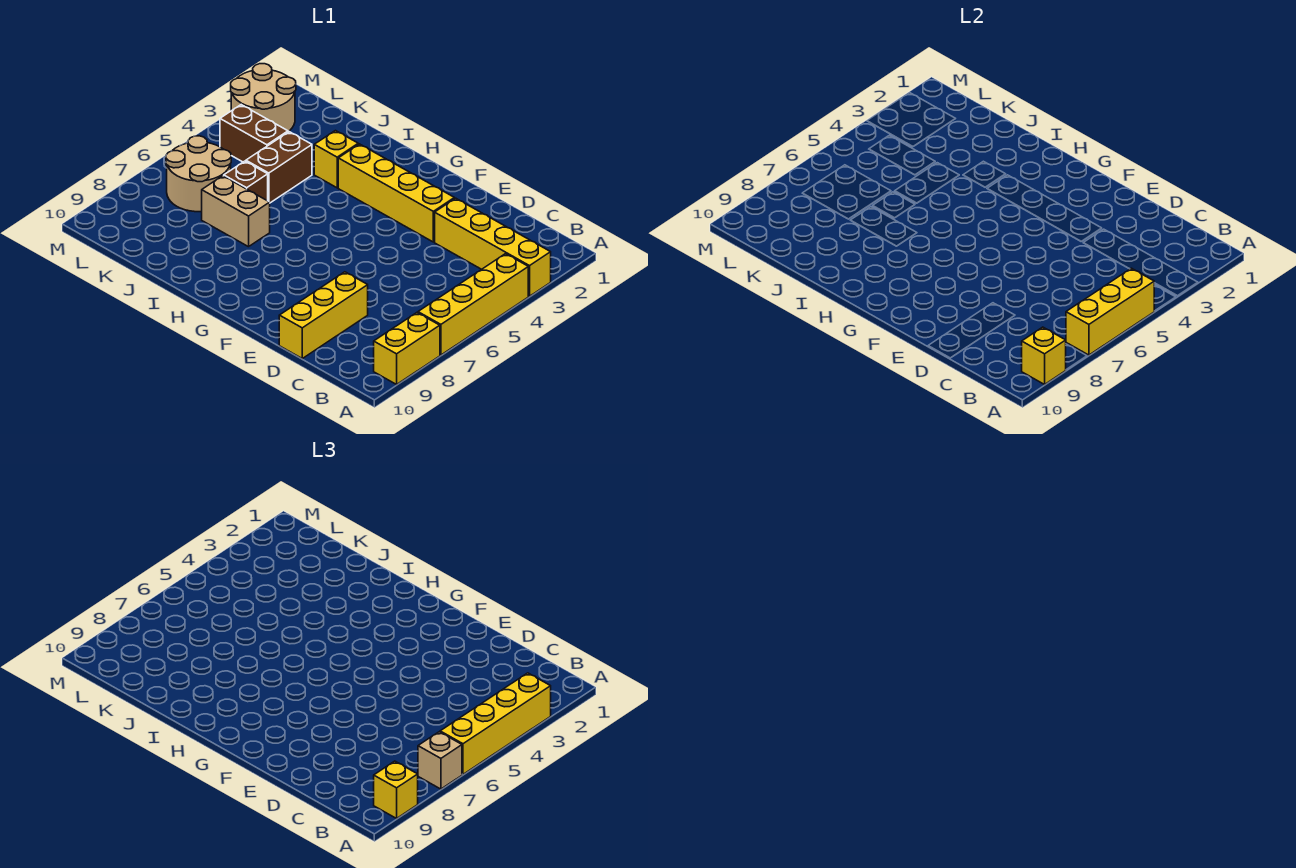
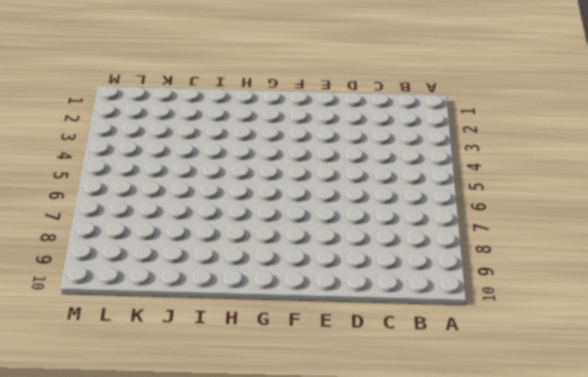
none -> yellow brick A3:D3 level 1
none -> yellow brick A4:A7 level 1
none -> yellow brick A8:A9 level 1

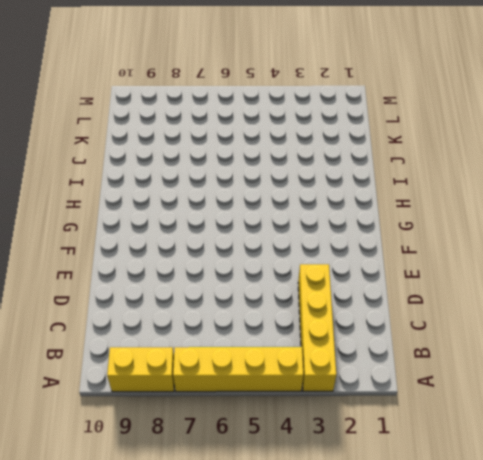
none -> yellow brick D8:D10 level 1
none -> yellow brick E3:H3 level 1
none -> yellow brick I3 level 1

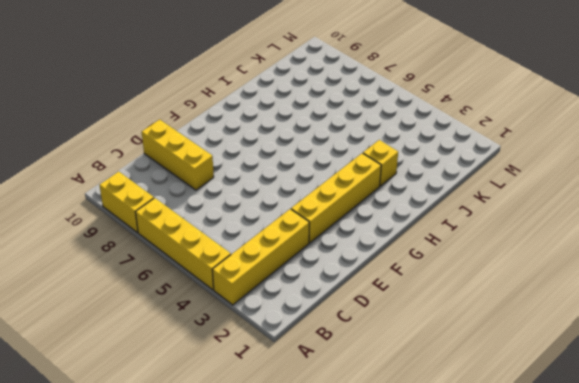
none -> tan brick I7:J7 level 1
none -> brown brick J4:J5 level 1
none -> brown brick J6 level 1

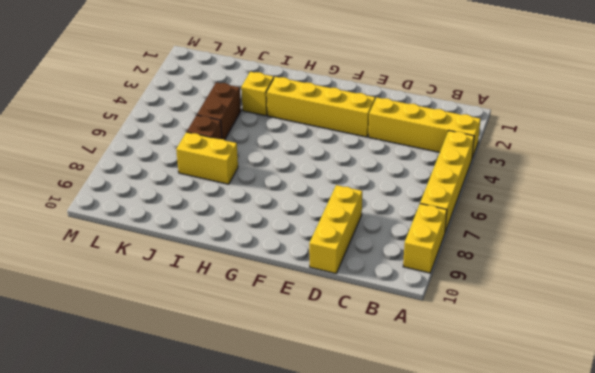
yellow brick I7:J7 level 1 -> tan brick I7:J7 level 1
none -> brown brick K4:L4 level 1
none -> tan round brick K6:L7 level 1
none -> tan round brick L2:M3 level 1

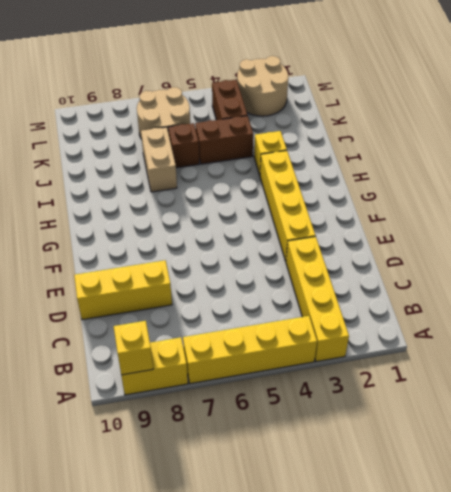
none -> yellow brick A5:A7 level 2
none -> yellow brick A3:A6 level 3
none -> tan brick A7 level 3

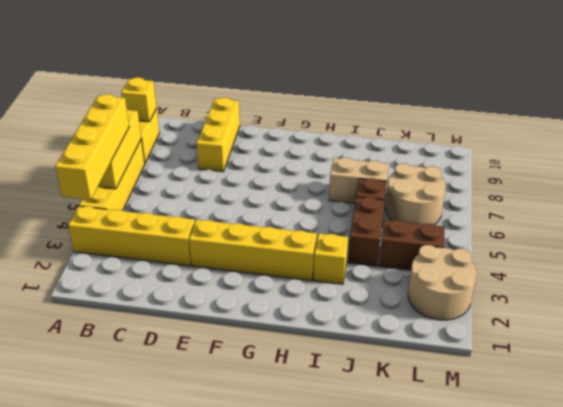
none -> tan brick A7 level 3
none -> yellow brick A9 level 3

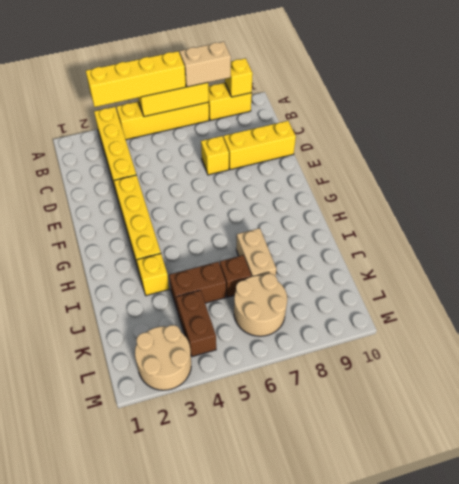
tan brick A7:A8 level 3 -> tan brick A7 level 3
yellow brick D7 level 1 -> yellow brick A9 level 3

